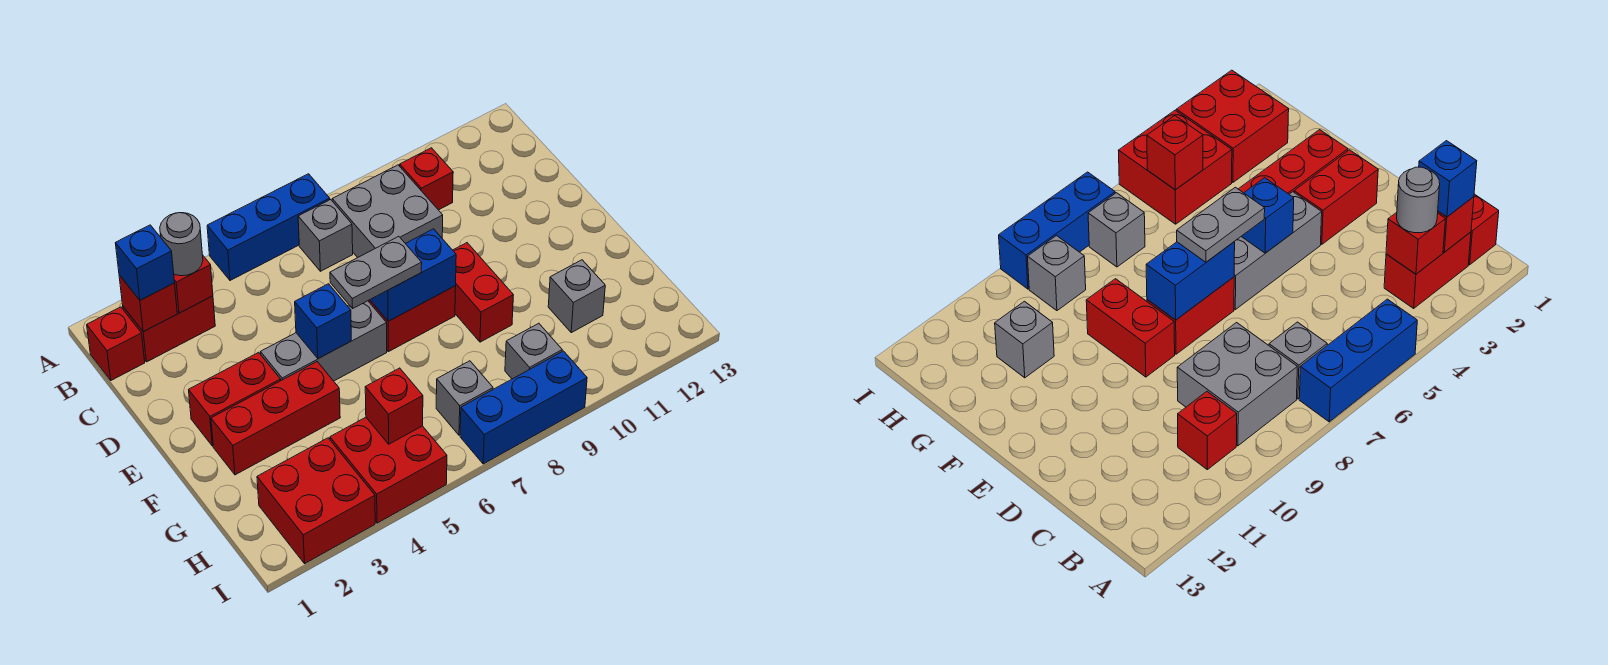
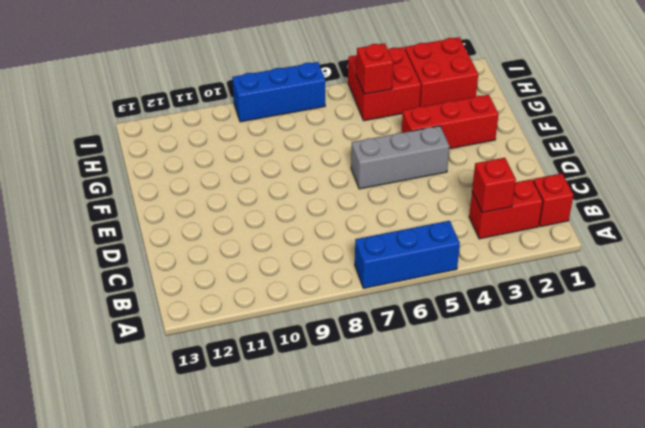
none -> grey brick B7 level 1
none -> grey brick B8:C9 level 1
none -> red brick B10 level 1

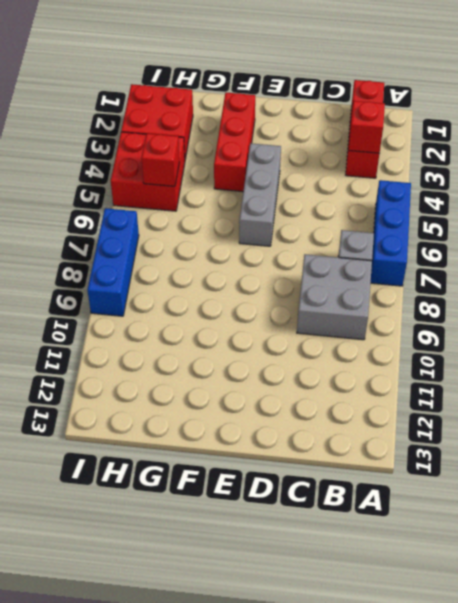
none -> red brick B10 level 1
none -> red brick E2:E3 level 1
none -> red brick E7:E8 level 1

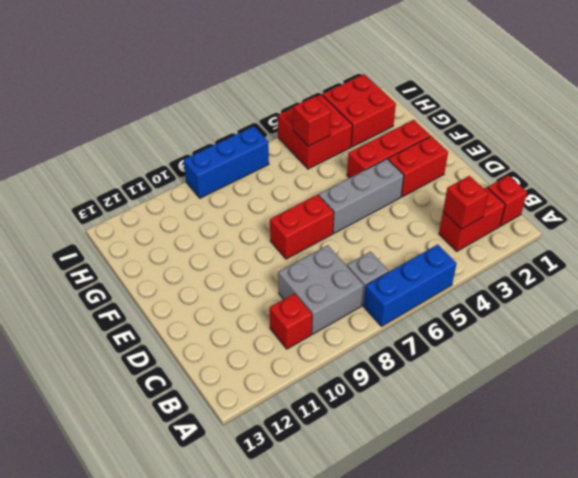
none -> red brick E9:F9 level 1
none -> grey brick G11 level 1
none -> grey brick H7 level 1

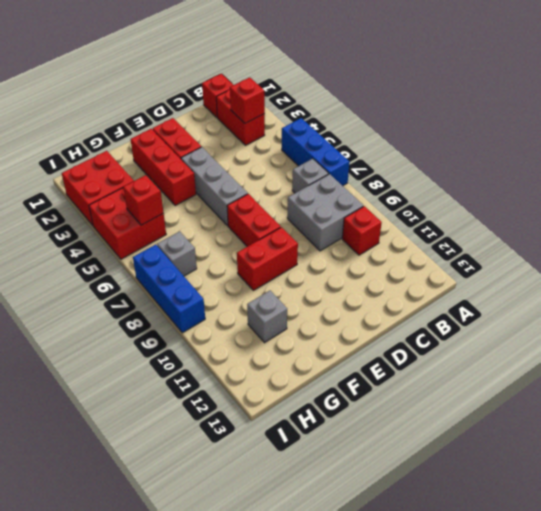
none -> grey brick H9 level 1
none -> red brick B2 level 2
none -> blue brick E5 level 2

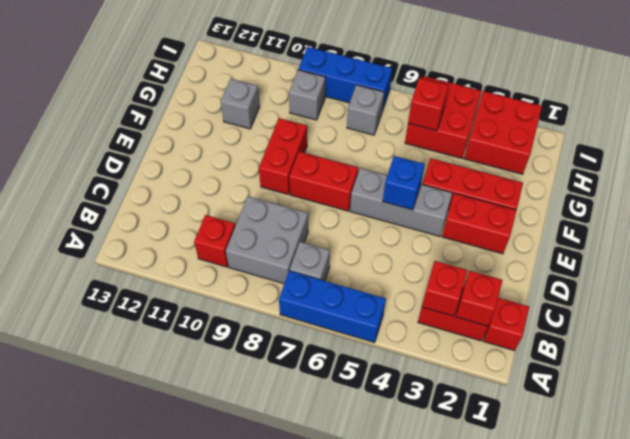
none -> blue brick E7:E8 level 2
none -> blue brick B2 level 3
none -> grey round brick B3 level 3

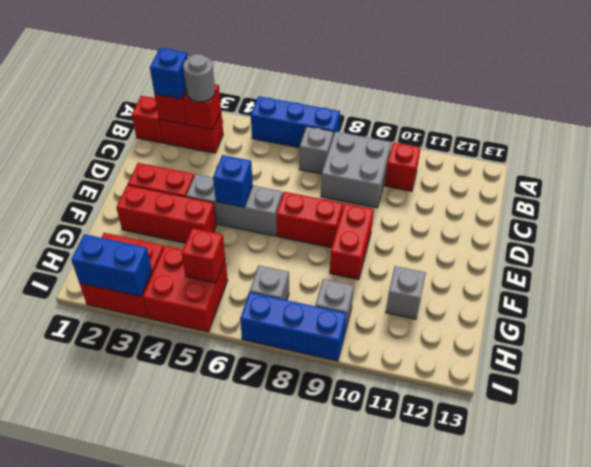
blue brick I2:I3 level 2 -> blue brick E7:E8 level 2
none -> grey plate E6:E7 level 3

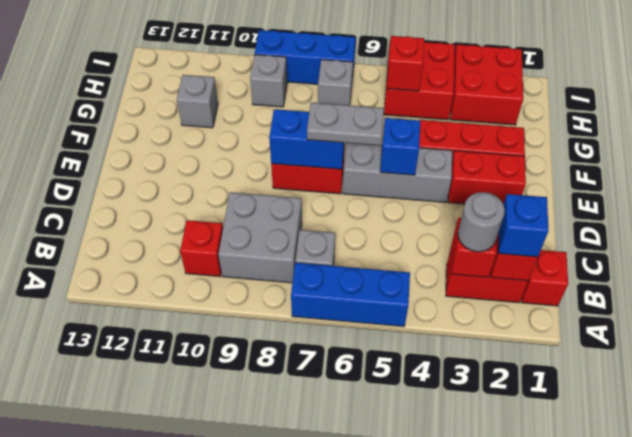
none -> red brick E9:F9 level 1

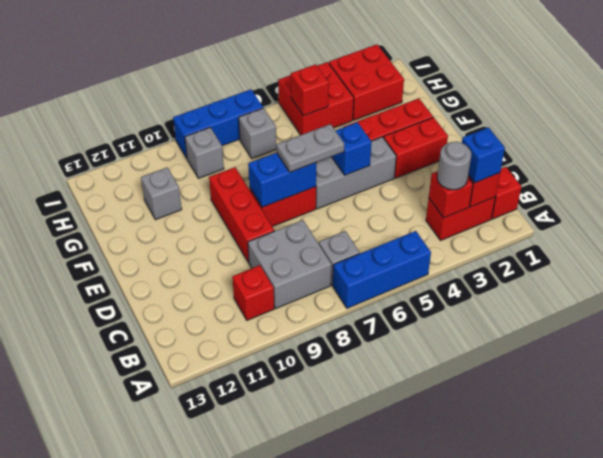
red brick D9:F9 level 1 -> red brick E9:F9 level 1

